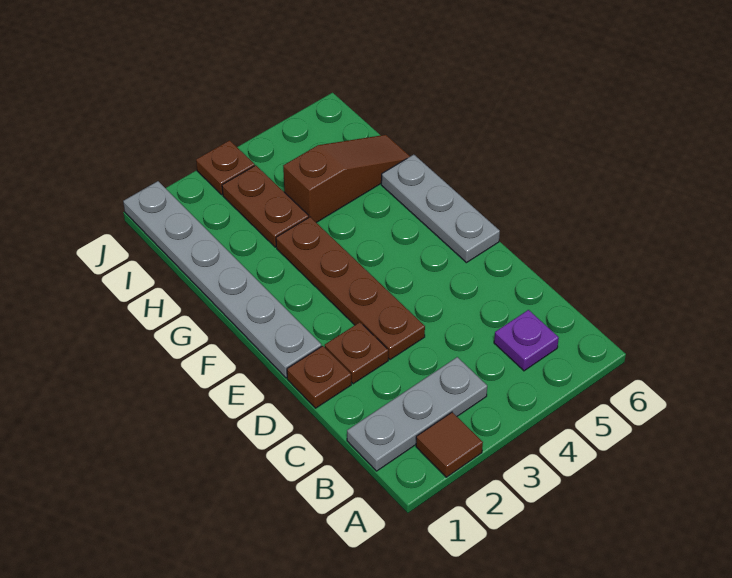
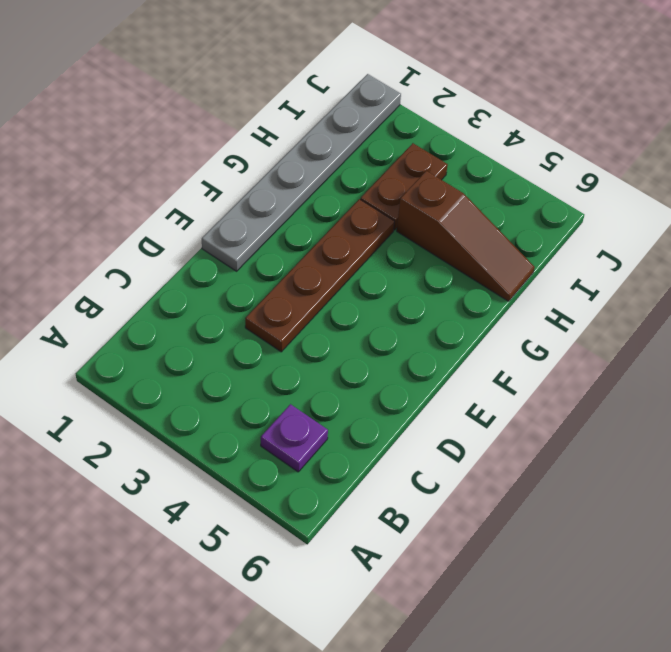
none -> brown tile A2 level 1
none -> grey plate B1:B3 level 1

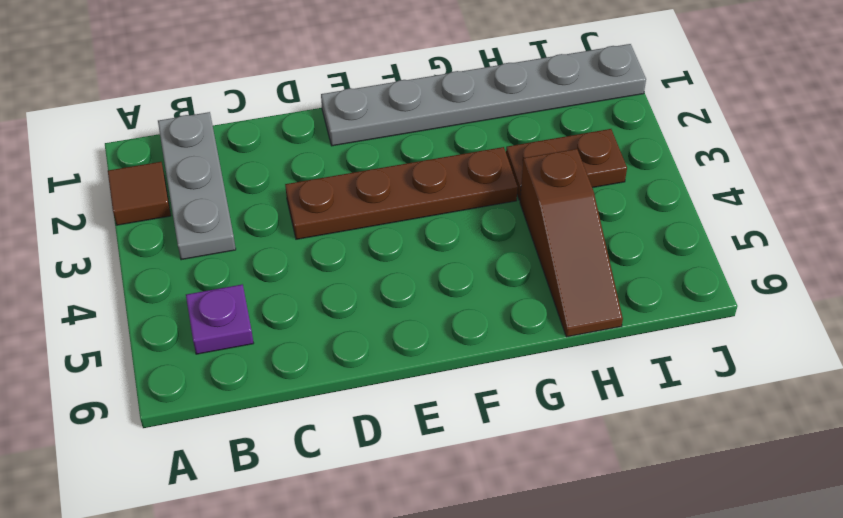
none -> brown plate D1 level 1
none -> brown plate D2 level 1

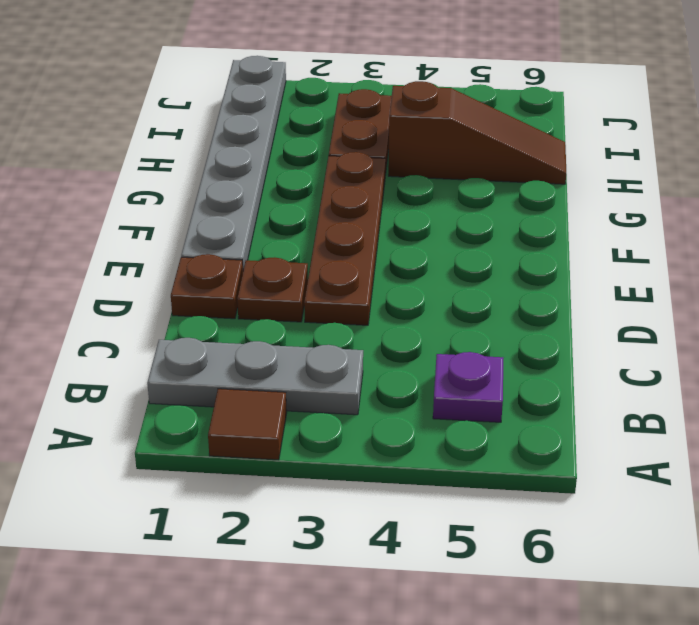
none -> grey plate E6:G6 level 1
none -> brown plate J3 level 1

